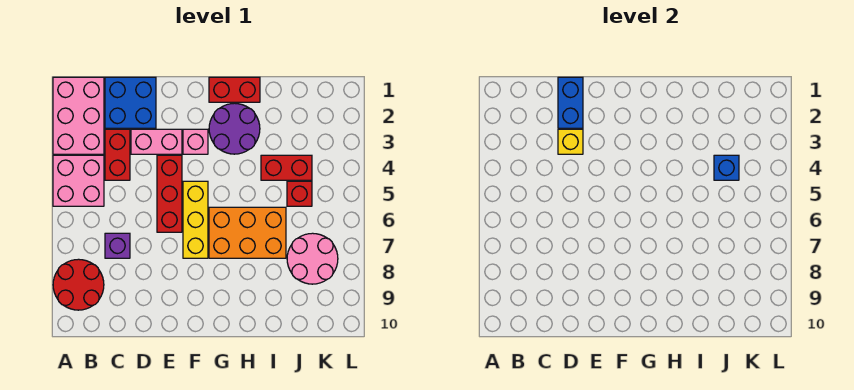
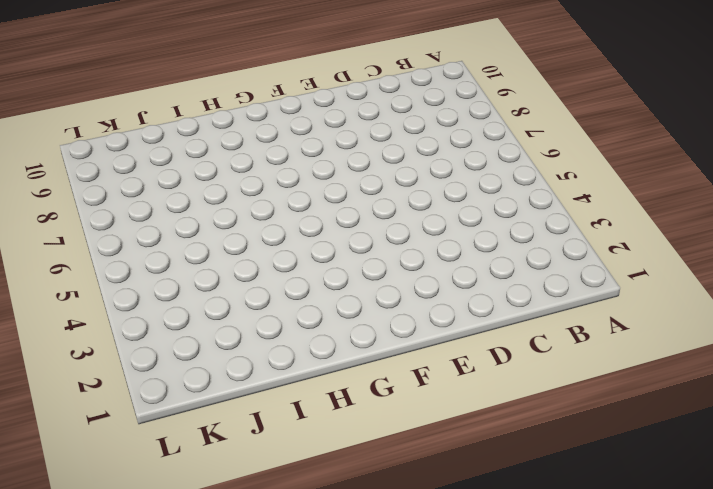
none -> pink brick A1:B3 level 1
none -> pink brick A4:B5 level 1
none -> red round brick A8:B9 level 1

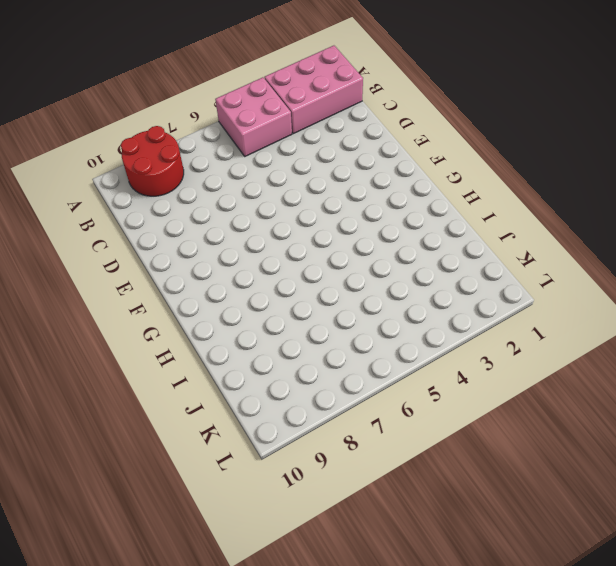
none -> blue brick C1:D2 level 1
none -> red brick C3:C4 level 1
none -> purple brick C7 level 1

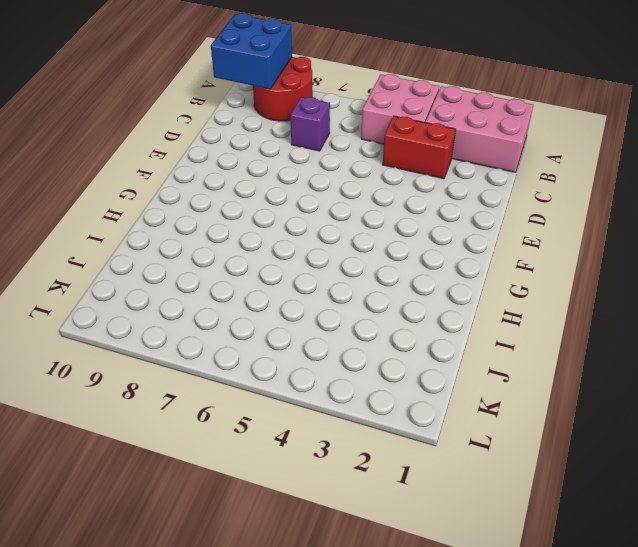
blue brick A9:B10 level 2 -> blue brick C1:D2 level 1
none -> pink brick D3:E3 level 1
none -> red brick E4:E6 level 1
none -> pink brick F3 level 1

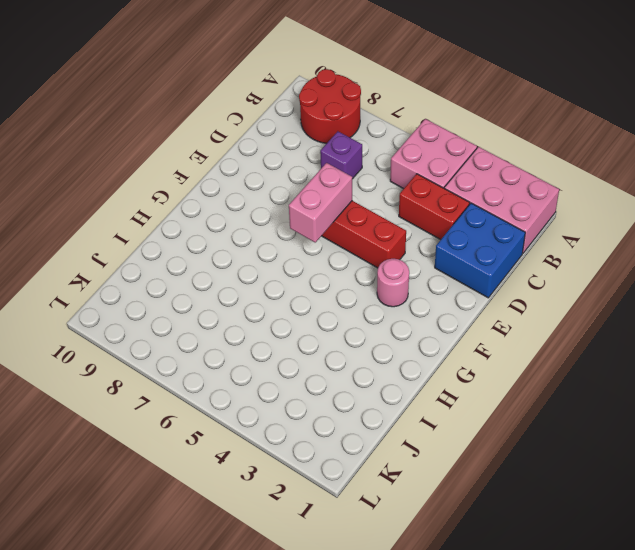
pink brick E6:F6 level 2 -> pink brick D3:E3 level 1
pink round brick F3 level 1 -> pink brick F3 level 1
none -> yellow brick F5:F7 level 1
none -> red brick G1:H1 level 1
none -> purple round brick G2:H3 level 1

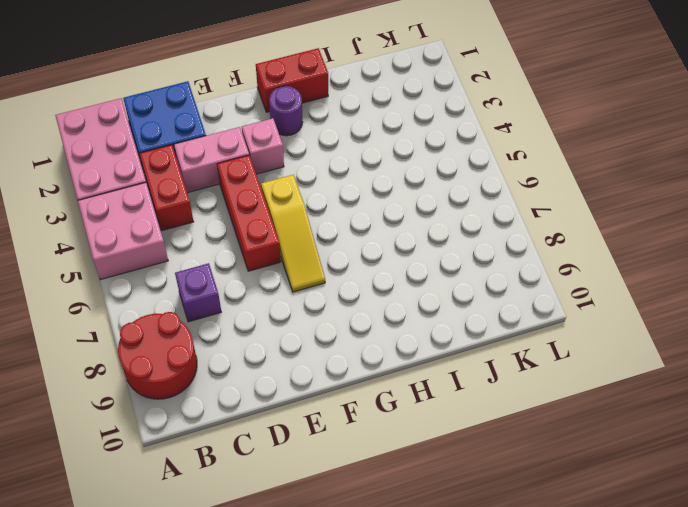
yellow slope F5:F7 level 1 top 5 -> yellow brick F5:F7 level 1
purple round brick G2 level 1 -> purple round brick G2:H3 level 1
none -> orange brick G6:I7 level 1
none -> red brick I4:J4 level 1
none -> red brick J5 level 1

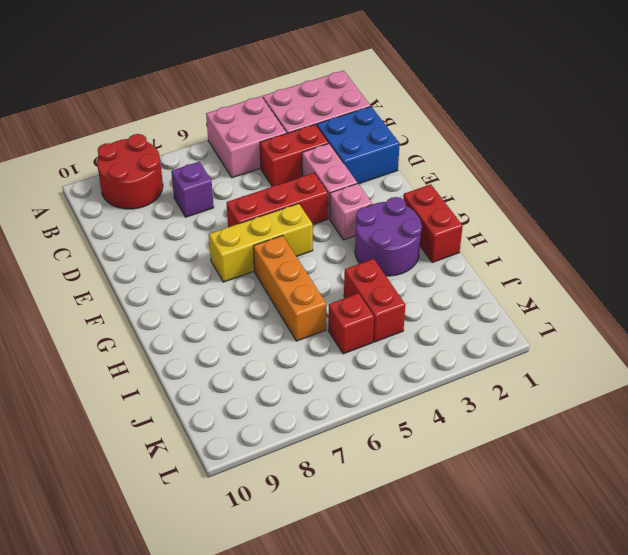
orange brick G6:I6 level 1 -> orange brick G6:I7 level 1
none -> pink round brick J7:K8 level 1
none -> blue brick D1:D2 level 2
none -> yellow brick D3 level 2

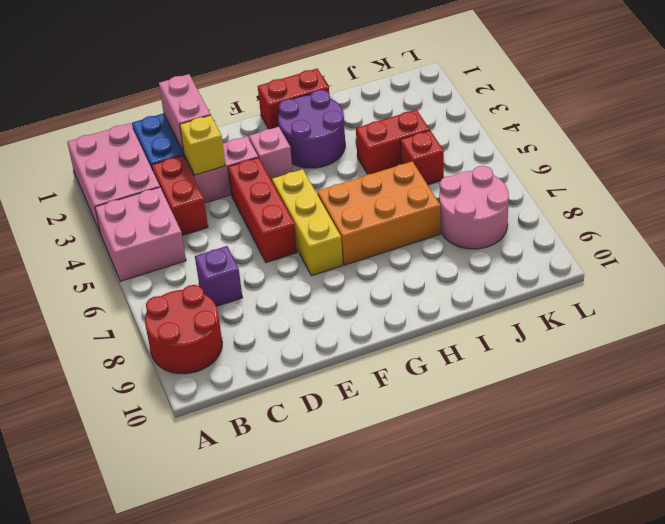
pink brick D1:D2 level 2 -> blue brick D1:D2 level 2
none -> blue brick J4 level 2

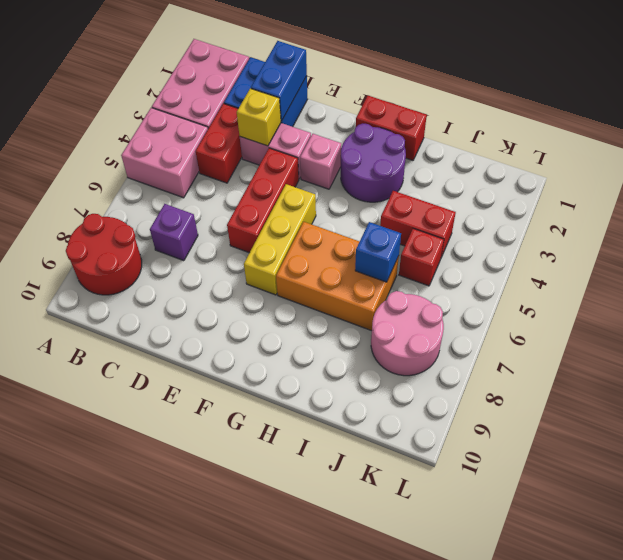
blue brick I6 level 2 -> blue brick J4 level 2

